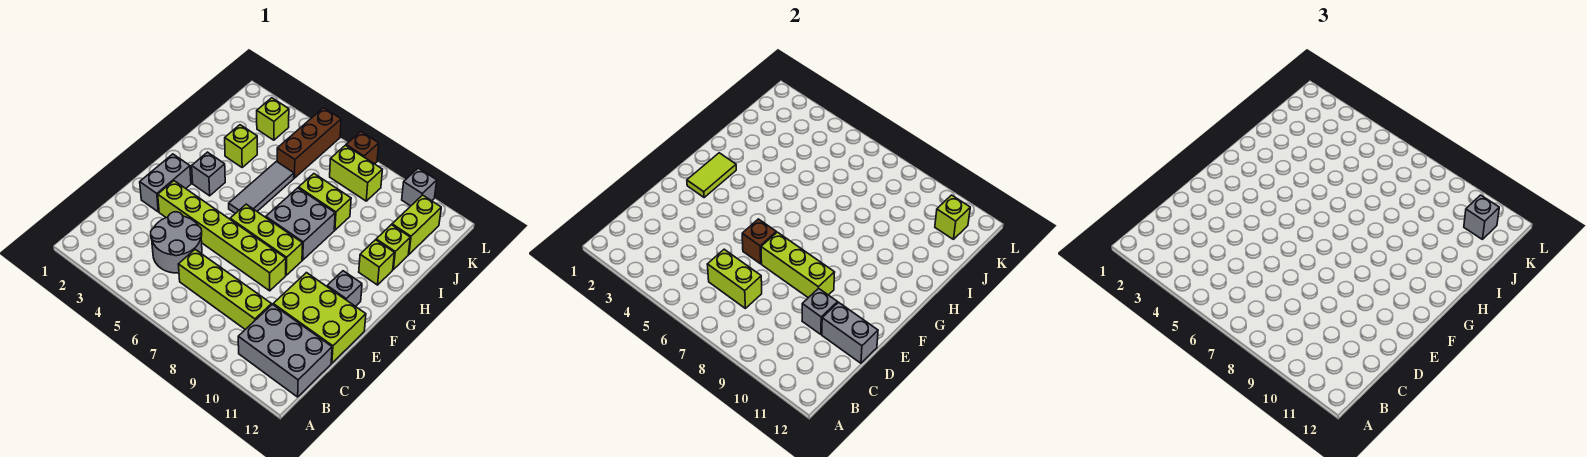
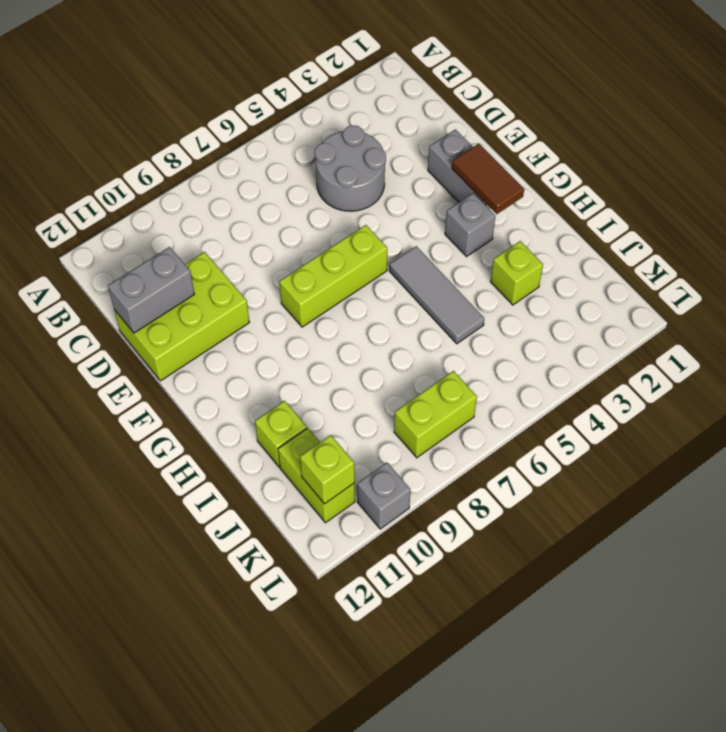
brown tile F2:G2 level 2 -> lime tile F2:G2 level 2
none -> grey brick B10:C12 level 1
none -> lime brick C6:C9 level 1
none -> lime brick E3:E8 level 1

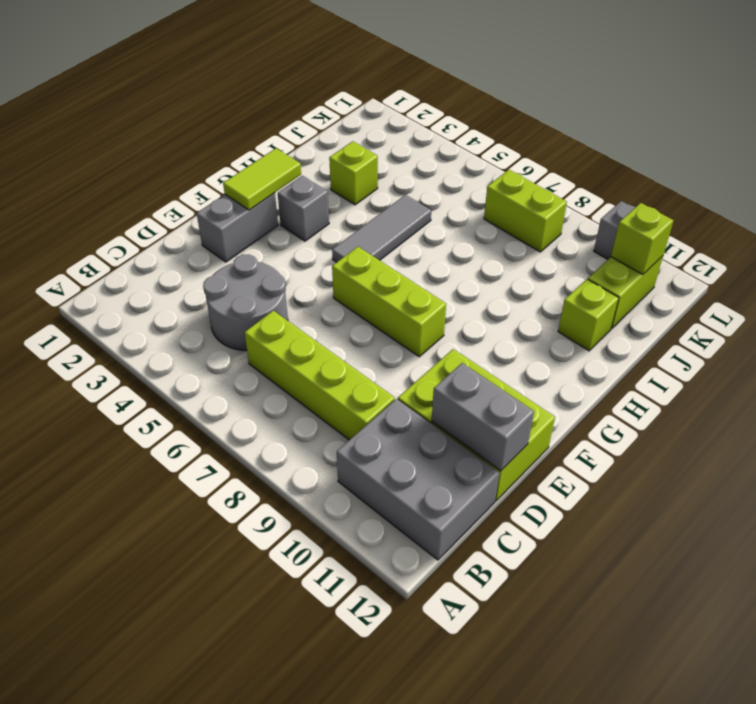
none -> lime brick E3:E8 level 1
none -> grey brick F11 level 1
none -> grey brick G7:H8 level 1

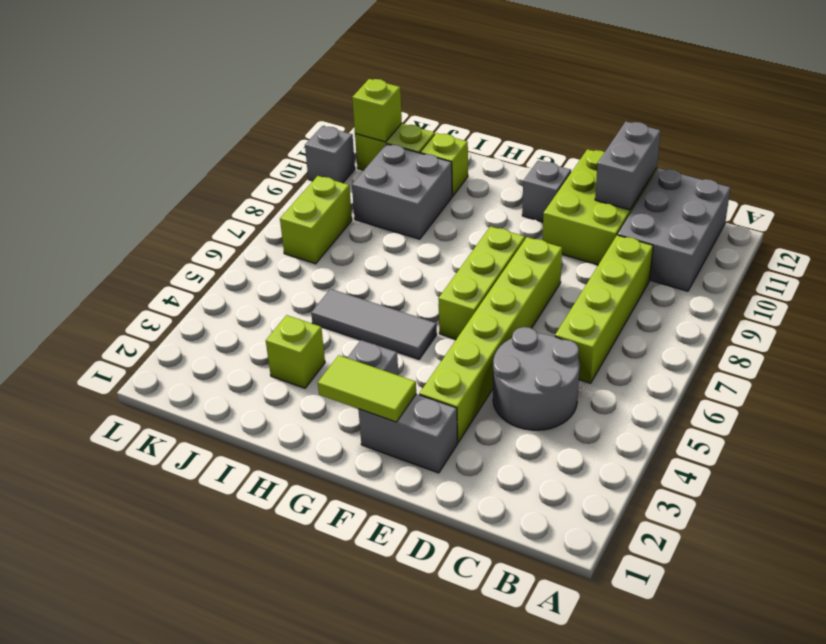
grey brick I9:J10 level 1 -> grey brick G7:H8 level 1
none -> lime brick H11 level 1
none -> lime brick I7:I8 level 1
none -> brown brick J5:L5 level 1

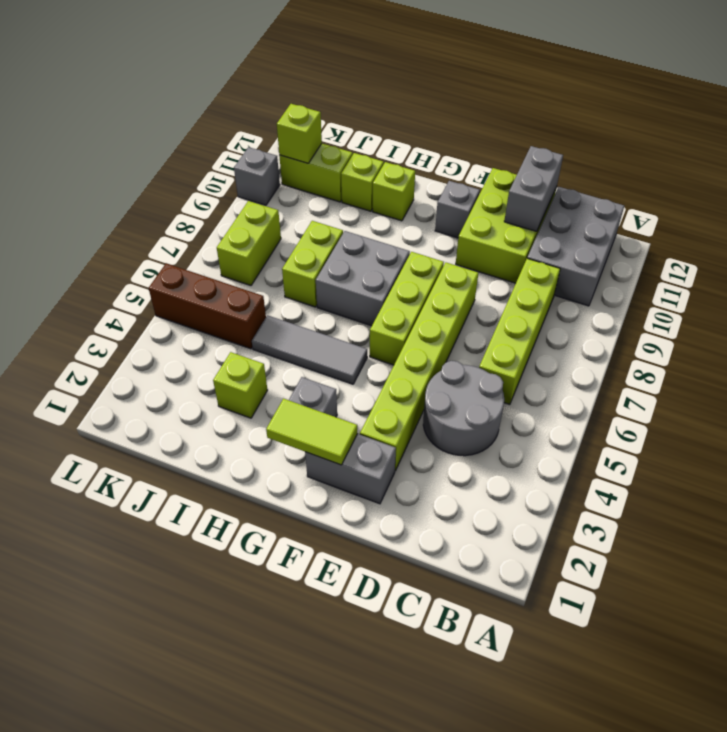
none -> lime brick K3 level 1
none -> brown brick L7 level 1
none -> lime brick C6:C7 level 2

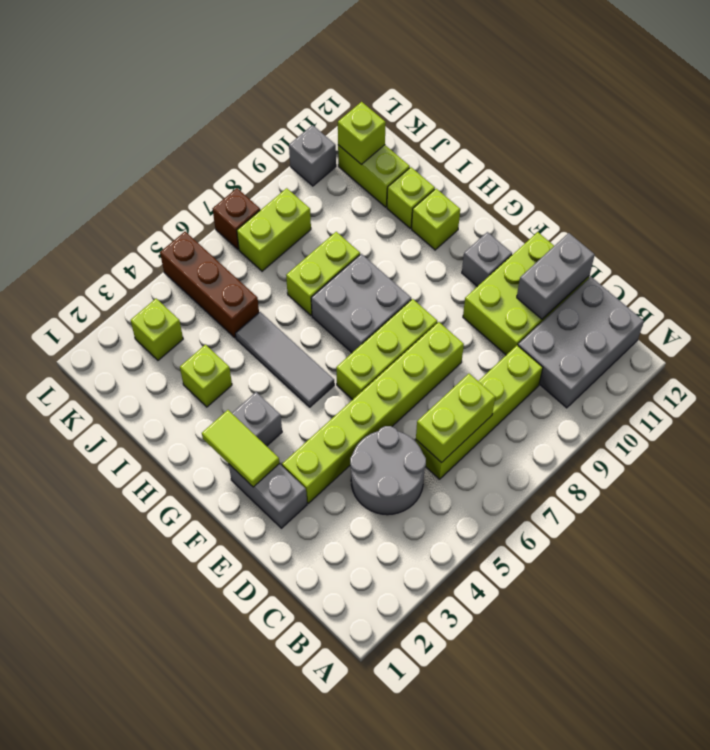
none -> grey brick D10 level 2
none -> brown brick E6 level 2
none -> lime brick E7:E9 level 2

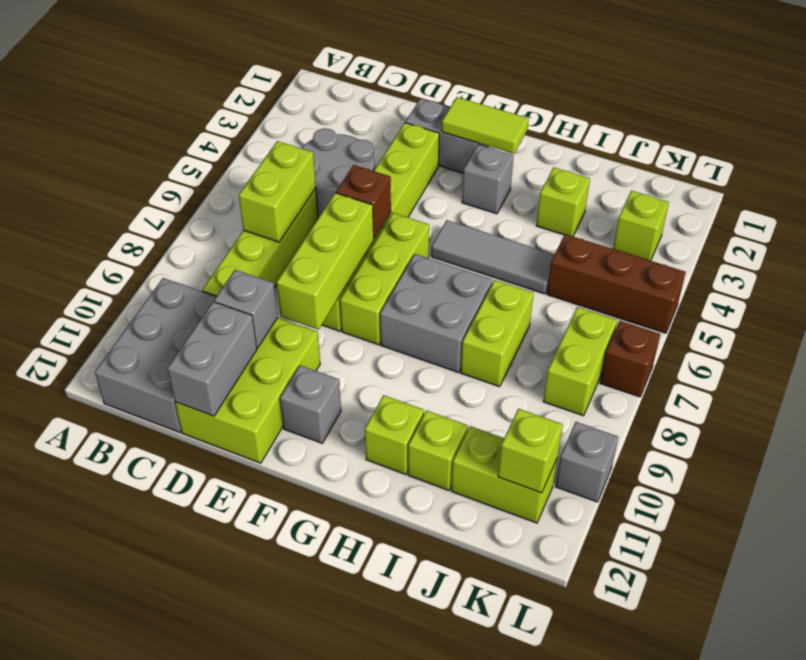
none -> grey brick K11 level 3

